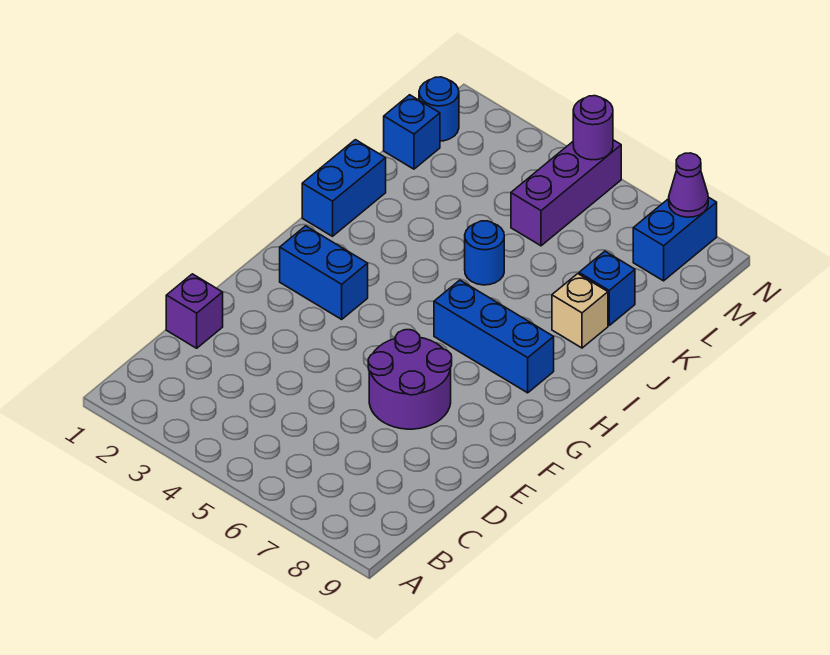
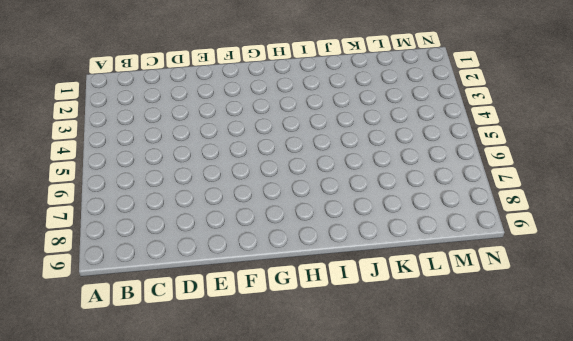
none -> purple brick D1 level 1
none -> purple round brick E6:F7 level 1
none -> blue brick G2:G3 level 1

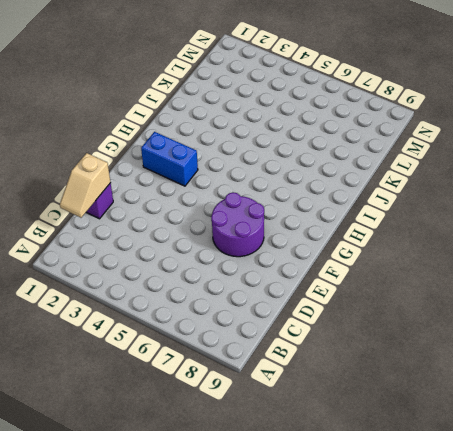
tan slope C1:D1 level 2 top D -> none
none -> blue brick H6:H8 level 1
none -> blue brick I1:J1 level 1
none -> blue round brick J5 level 1

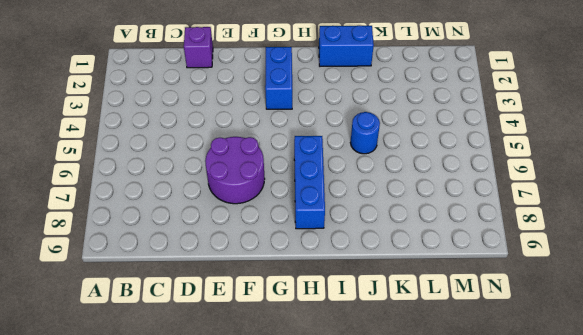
none -> tan brick J8 level 1
none -> blue brick K8 level 1
none -> blue brick L1 level 1

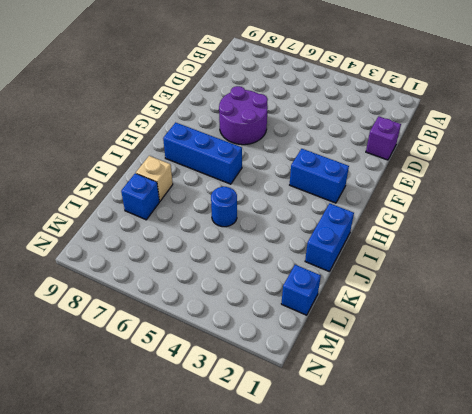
none -> purple brick L5:N5 level 1
none -> blue round brick M1 level 1
none -> blue brick M8:N8 level 1

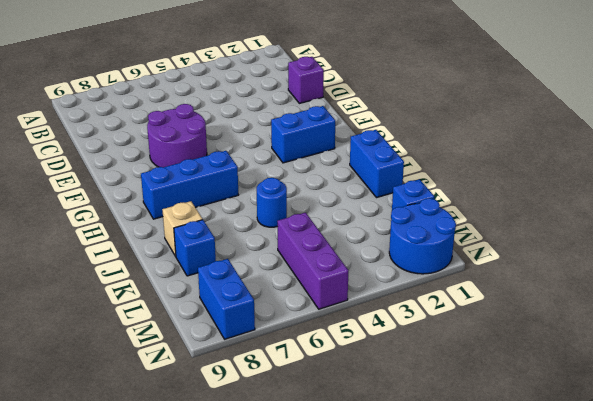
blue round brick M1:N2 level 1 -> blue round brick M1 level 1
none -> purple round brick N5 level 2
none -> purple cone N8 level 2

